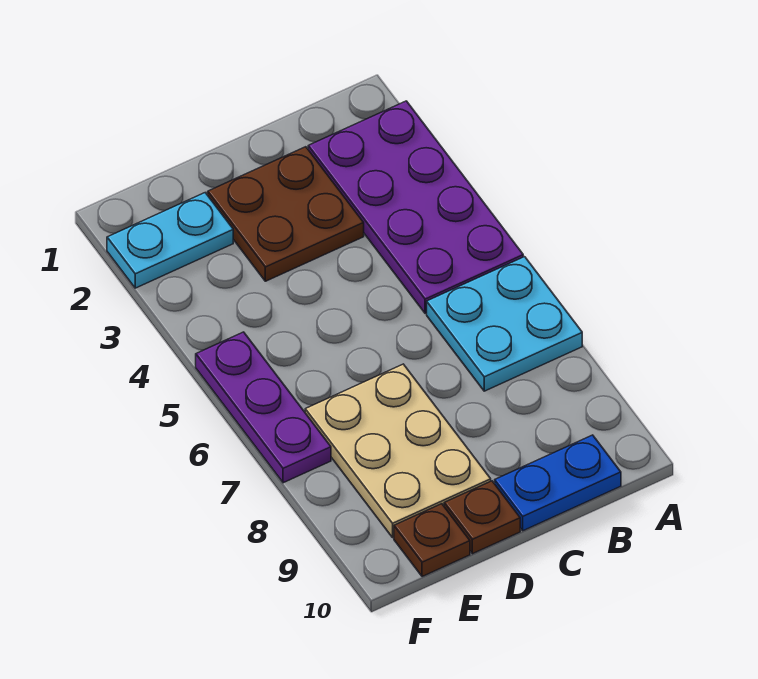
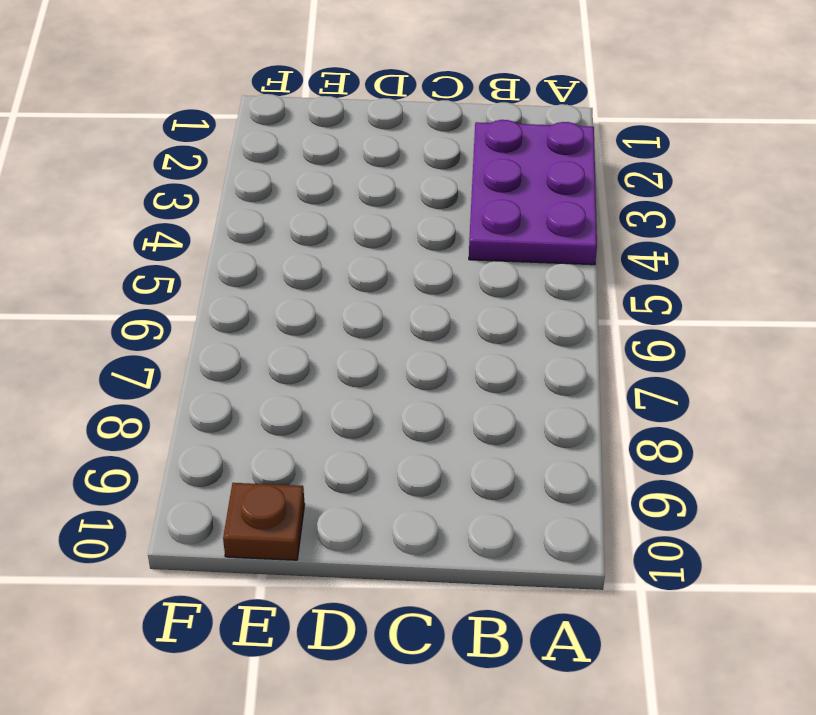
purple plate A2:B4 level 1 -> purple plate A2:B5 level 1
none -> cyan plate A6:B7 level 1
none -> blue plate B10:C10 level 1

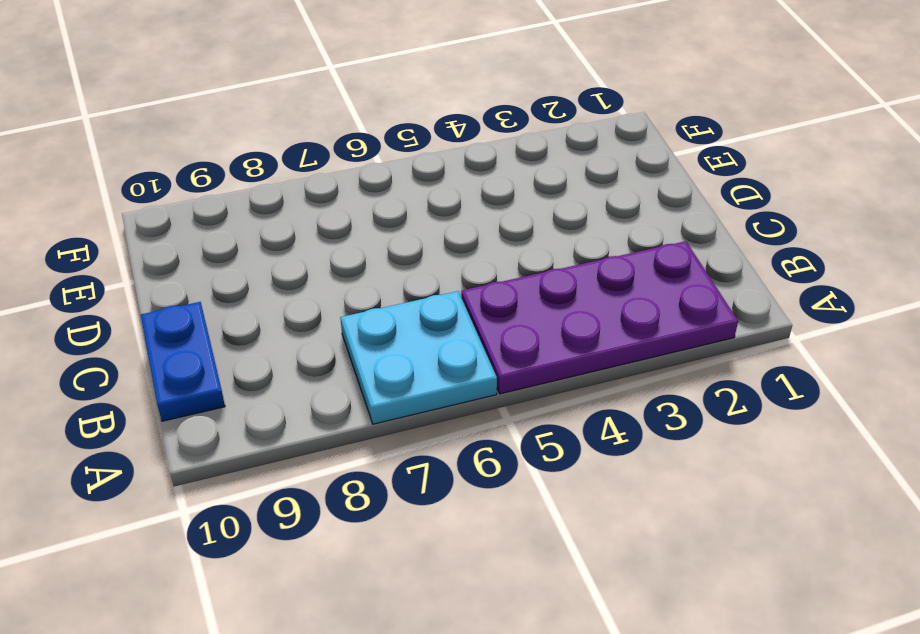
none -> brown plate C2:D3 level 1
none -> tan plate D7:E9 level 1

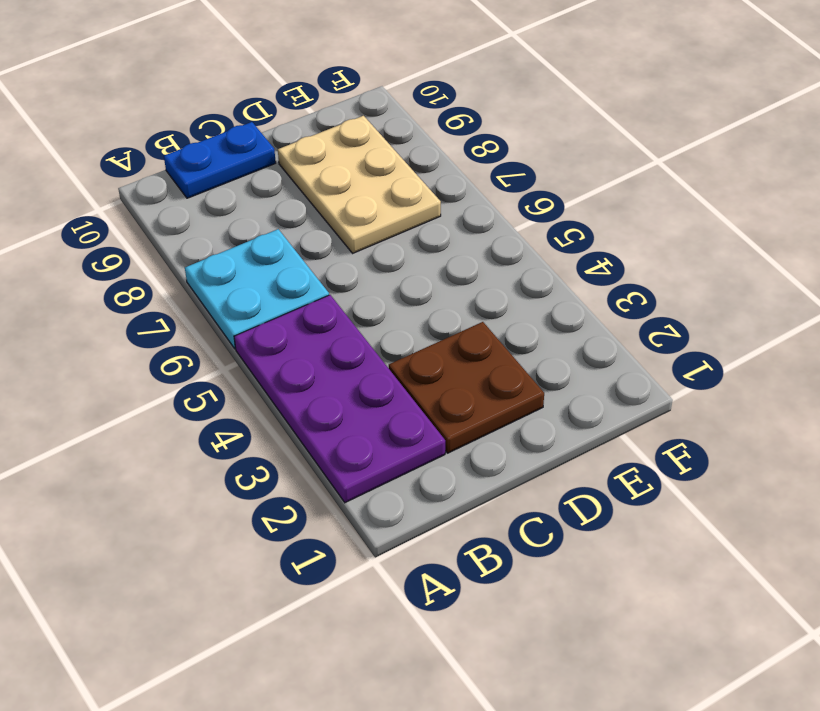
none -> brown plate D10 level 1
none -> cyan plate E2:F2 level 1

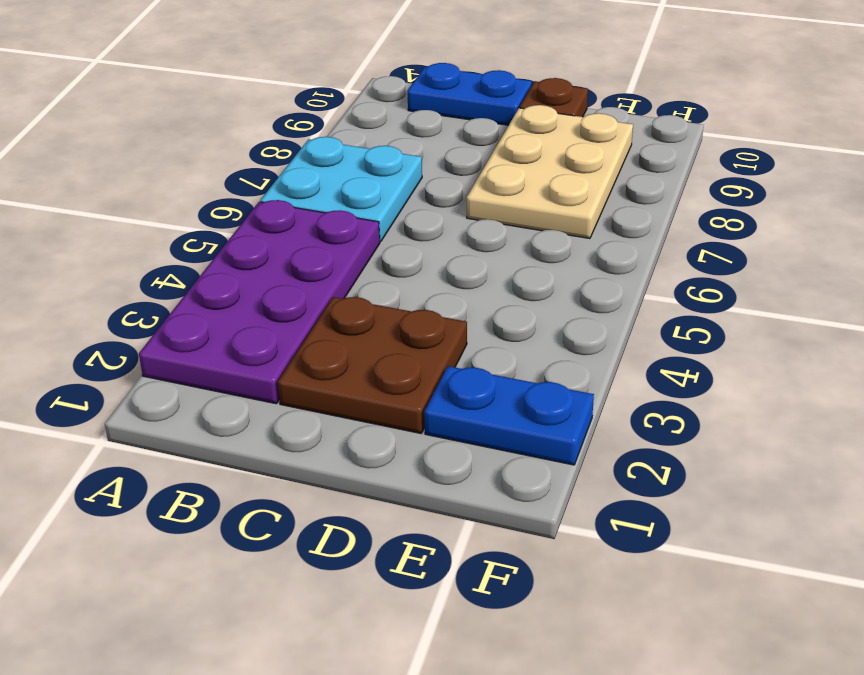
blue plate E2:F2 level 1 -> cyan plate E2:F2 level 1
none -> brown plate E10 level 1
none -> purple plate F5:F7 level 1

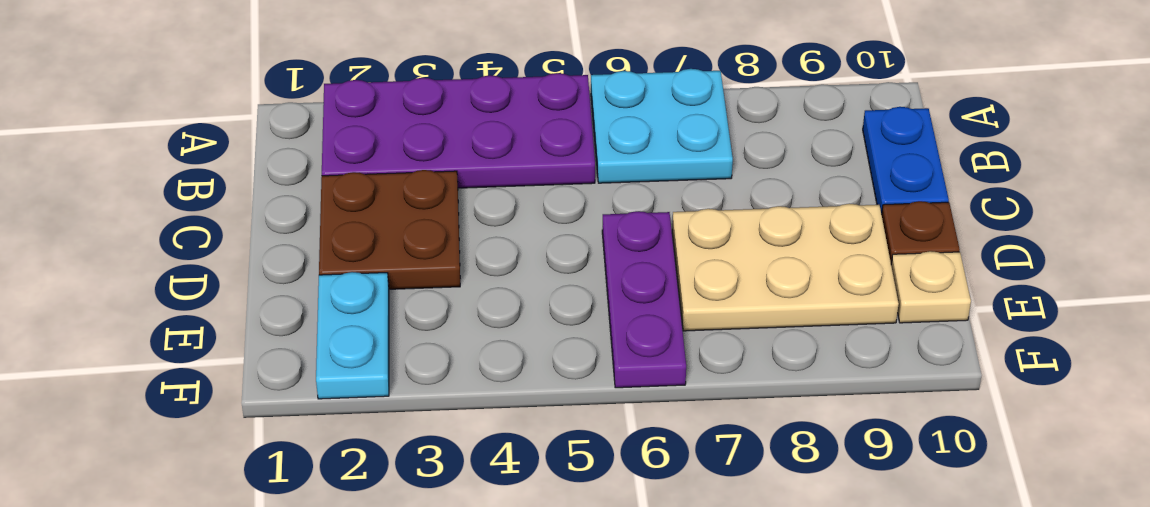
purple plate D6:F6 level 1 -> purple plate F5:F7 level 1
tan plate E10 level 1 -> brown plate E10 level 1

